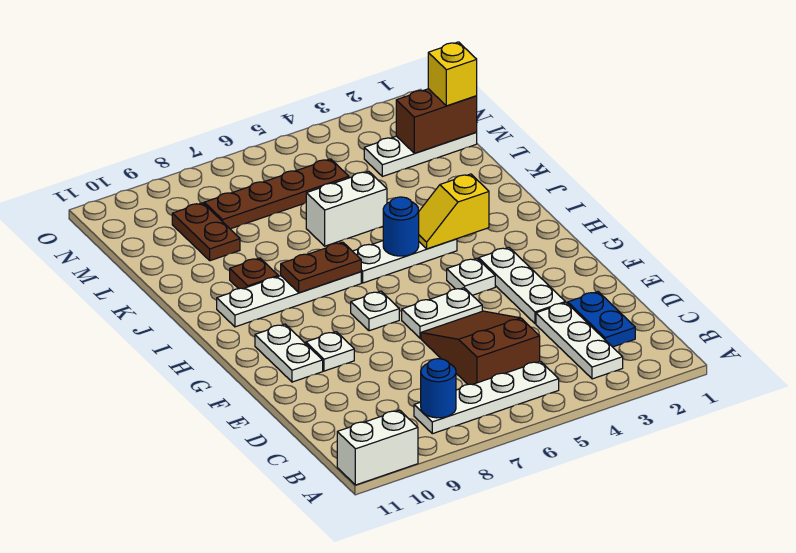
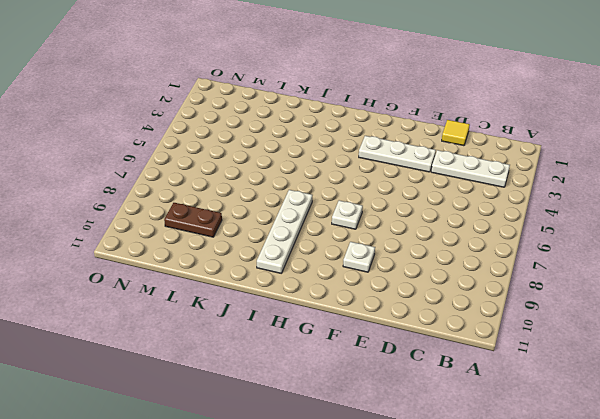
yellow tile D1 level 1 -> none
none -> white brick A10:A11 level 1
none -> white plate B5:B8 level 1
none -> blue plate C2:D2 level 1

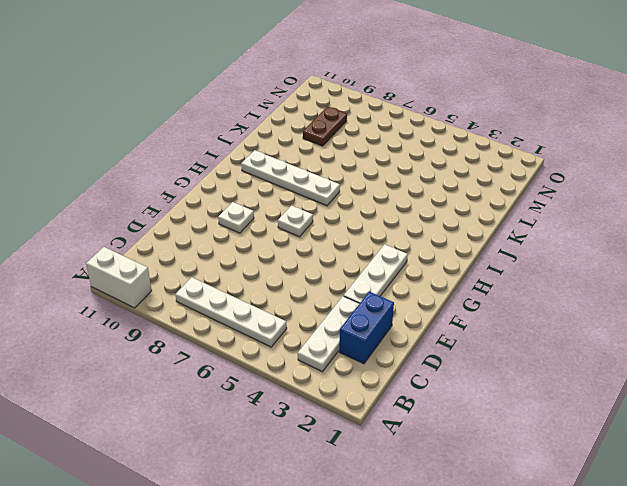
blue brick C2:D2 level 1 -> blue plate C2:D2 level 1
none -> brown slope C5:E6 level 1 top C
none -> white plate F5:F6 level 1
none -> white plate F10:G10 level 1

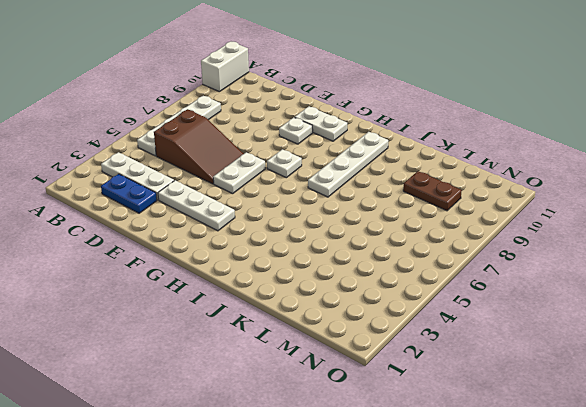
none -> white plate G4 level 1
none -> white plate I4:I6 level 1
none -> brown plate J9 level 1

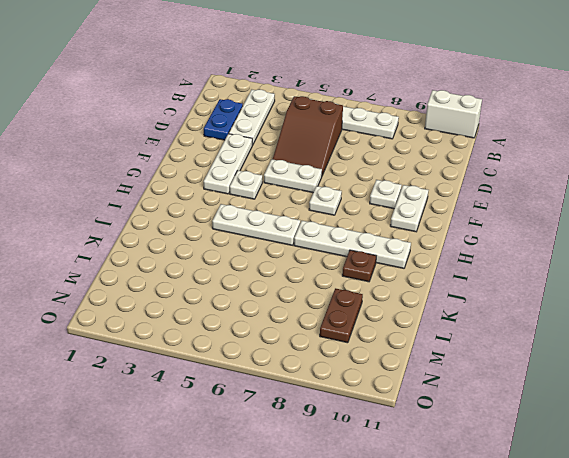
none -> white brick K5:K6 level 1
none -> white plate M1:M3 level 1
none -> brown plate M5:M8 level 1

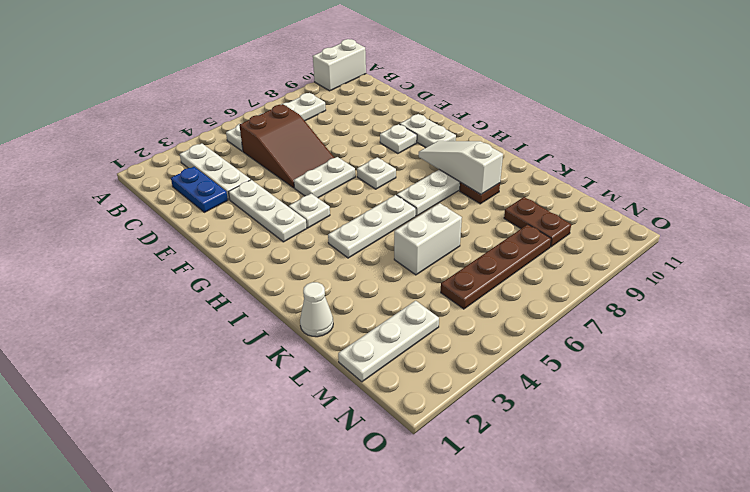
white slope H9:J9 level 2 top J -> none
white cone K1 level 1 -> none
none -> blue round brick B8 level 2
none -> yellow slope I3:I4 level 2 top 3
none -> blue round brick I5 level 2

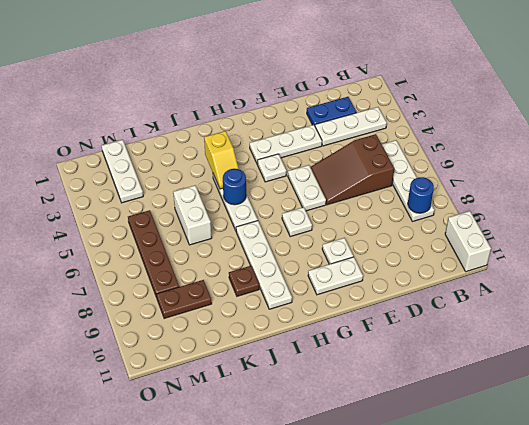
none -> brown plate I7:I8 level 2
none -> brown brick M1:M2 level 2
none -> yellow brick M1 level 3

